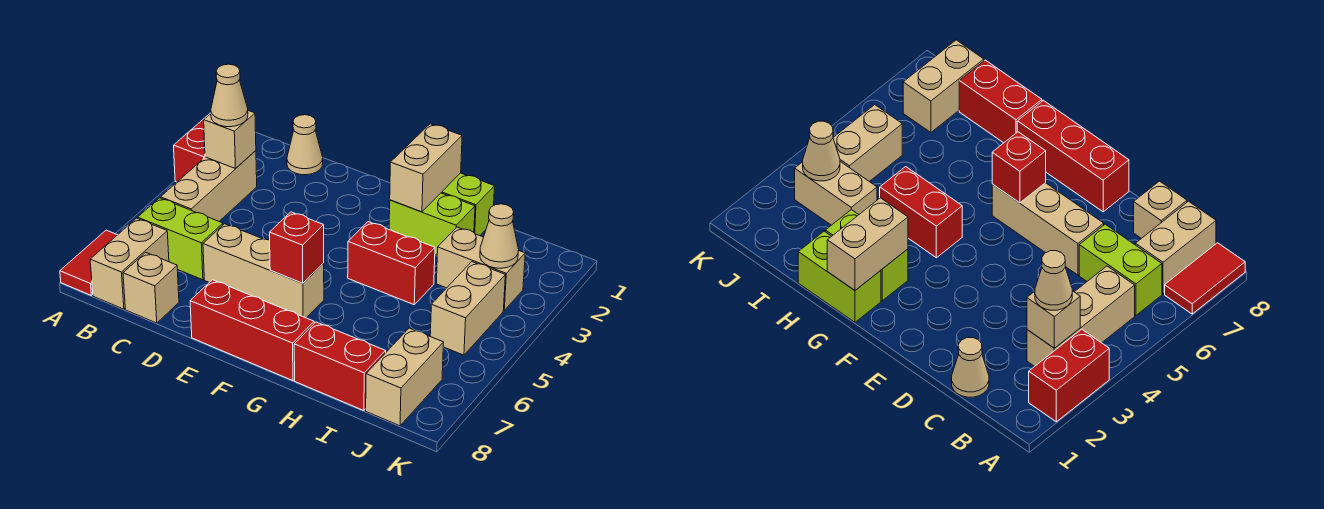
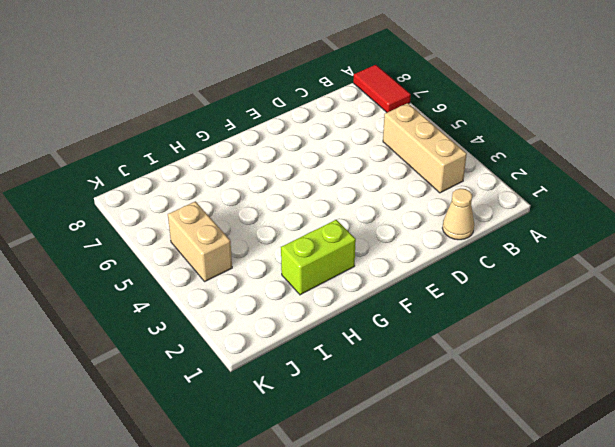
none -> red brick A2:A3 level 1
none -> lime brick B6:C6 level 1
none -> tan brick B7:B8 level 1

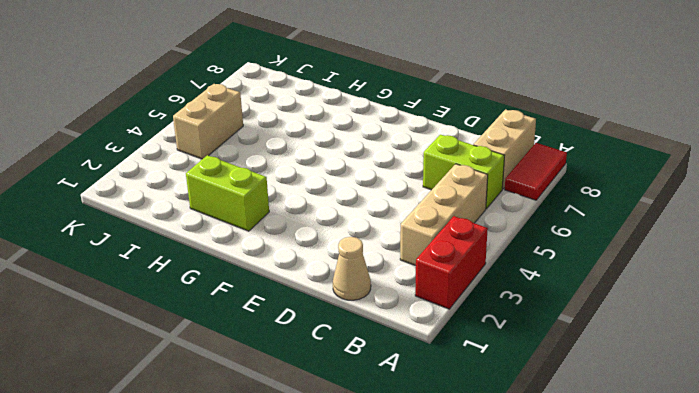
none -> tan brick C8 level 1
none -> tan brick D6:F6 level 1
none -> red brick E8:G8 level 1

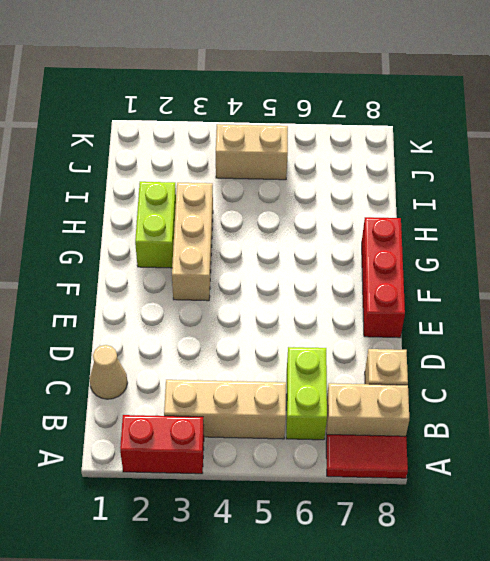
tan brick F3:H3 level 1 -> tan brick D6:F6 level 1
none -> lime brick G1:H1 level 1
none -> red brick G4:H4 level 1
none -> red brick H8:I8 level 1

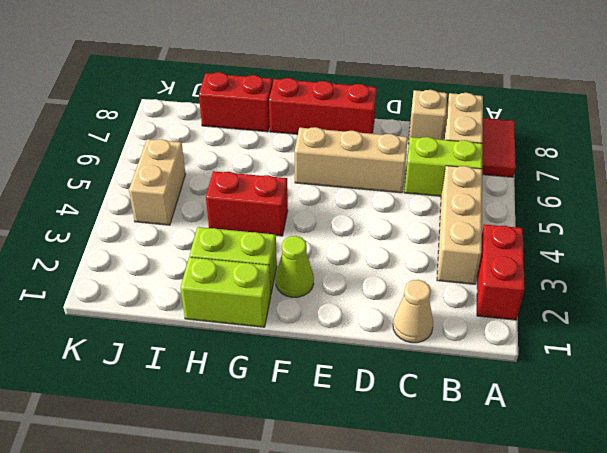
lime cone F2 level 1 -> none
none -> tan brick I3:J3 level 1
none -> tan brick J7:J8 level 1
none -> tan brick B3 level 2

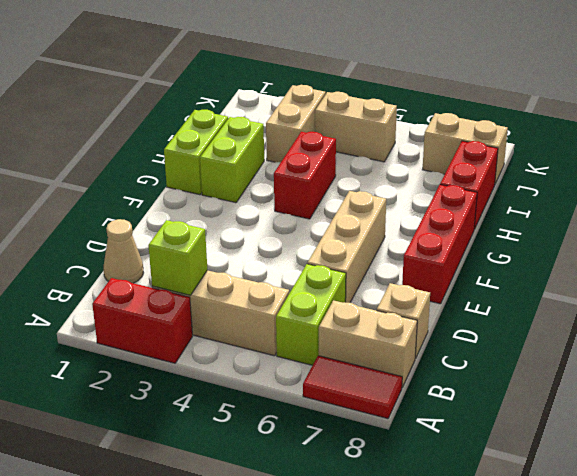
lime brick B3 level 2 -> tan brick B3 level 2
none -> red brick F6 level 2
none -> tan brick G1:G2 level 2
none -> tan cone J3 level 2

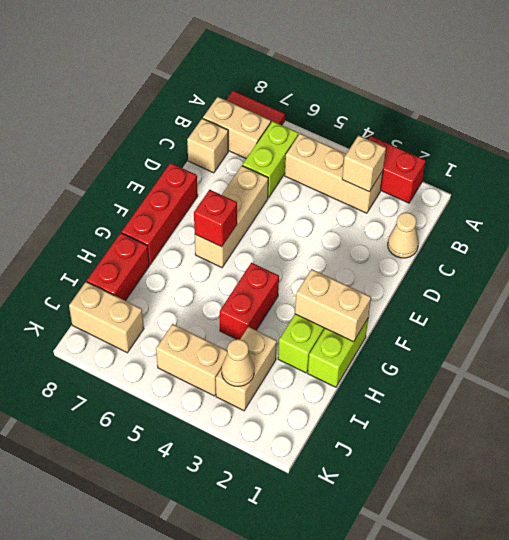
none -> tan cone B3 level 3

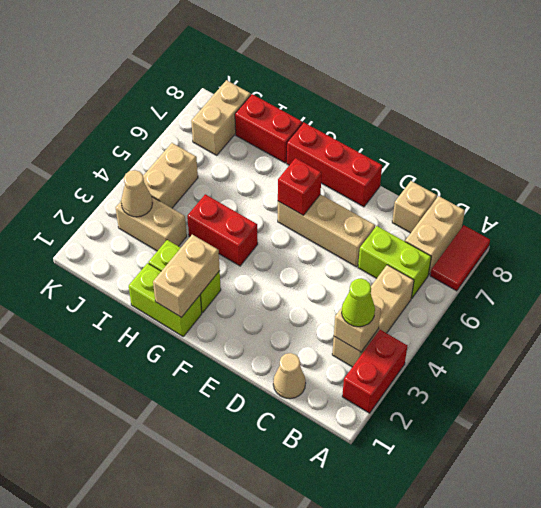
lime cone B3 level 3 -> tan cone B3 level 3

